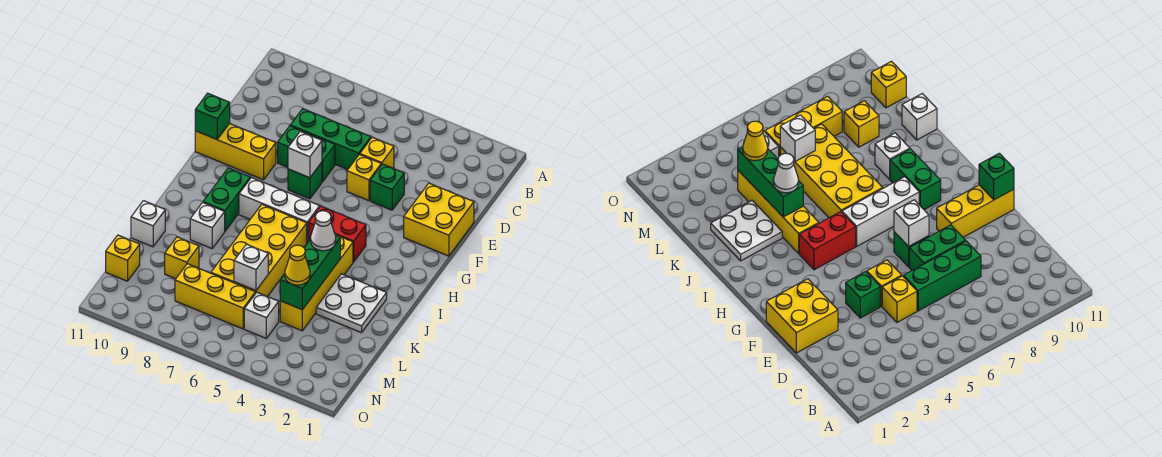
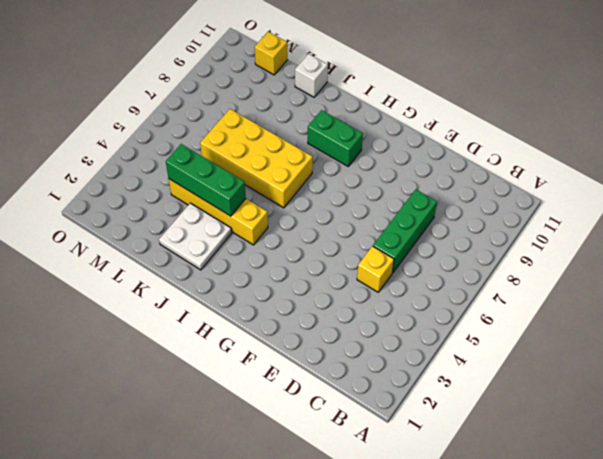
none -> yellow brick E1:F2 level 1
none -> green brick E4 level 1
none -> yellow brick E5 level 1

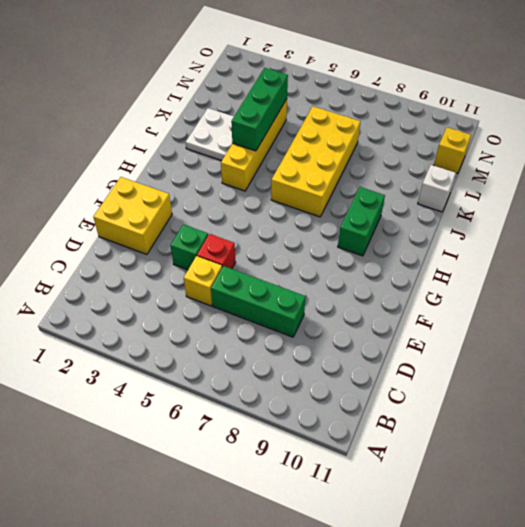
red brick E5 level 1 -> yellow brick E5 level 1
none -> green brick E7:E8 level 1
none -> green brick F7 level 1
none -> yellow brick F9:F11 level 1

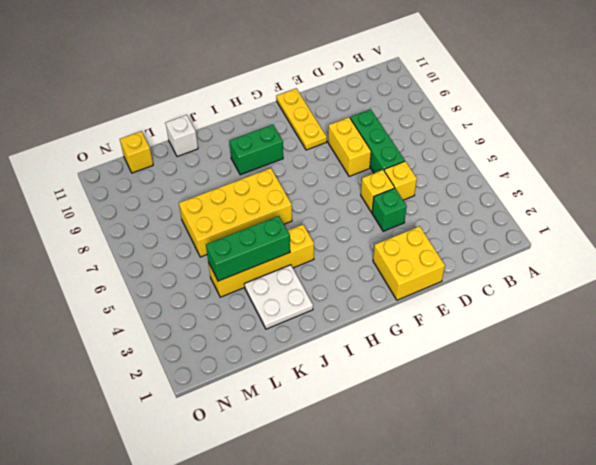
yellow brick E7:E8 level 1 -> green brick E7:E8 level 1
yellow plate F9:F11 level 1 -> yellow brick F9:F11 level 1
none -> green brick F7 level 1
none -> red brick H4:H5 level 1
none -> white brick H6:H8 level 1

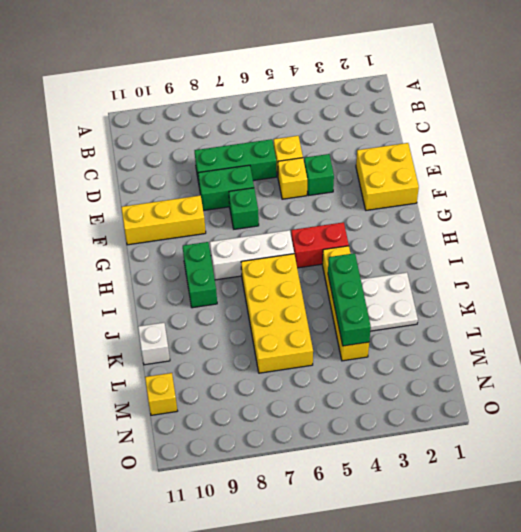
none -> white brick J9 level 1
none -> yellow brick L9 level 1
none -> white brick M5 level 1

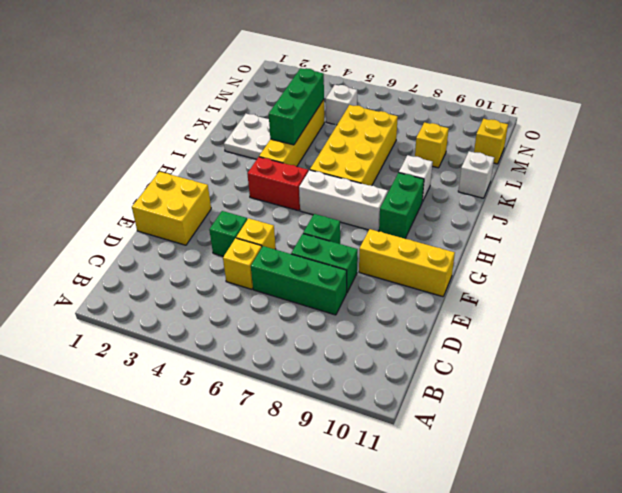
none -> yellow brick M6:M8 level 1
none -> white brick F7 level 2
none -> green brick F11 level 2

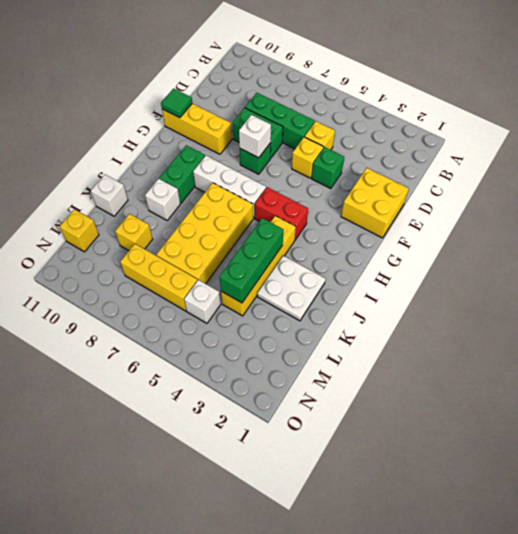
green tile F11 level 2 -> green brick F11 level 2
none -> white brick L6 level 2
none -> white cone J4 level 3
none -> yellow cone L4 level 3

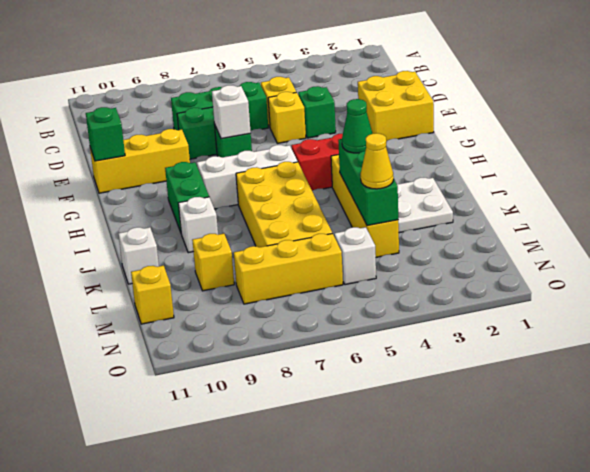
green cone J4 level 3 -> white cone J4 level 3
none -> white brick L6 level 2

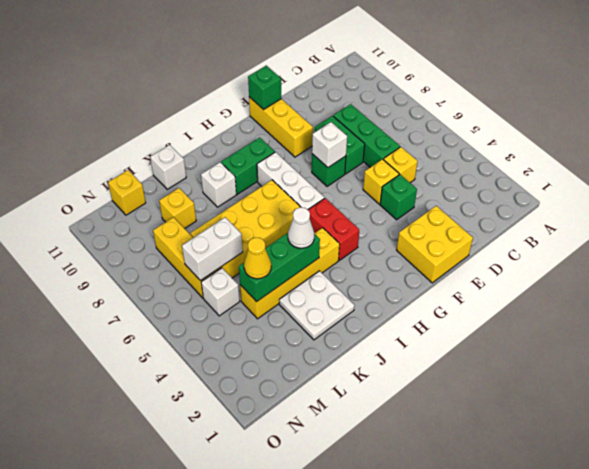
white brick L6:M6 level 2 -> white brick L6 level 2

